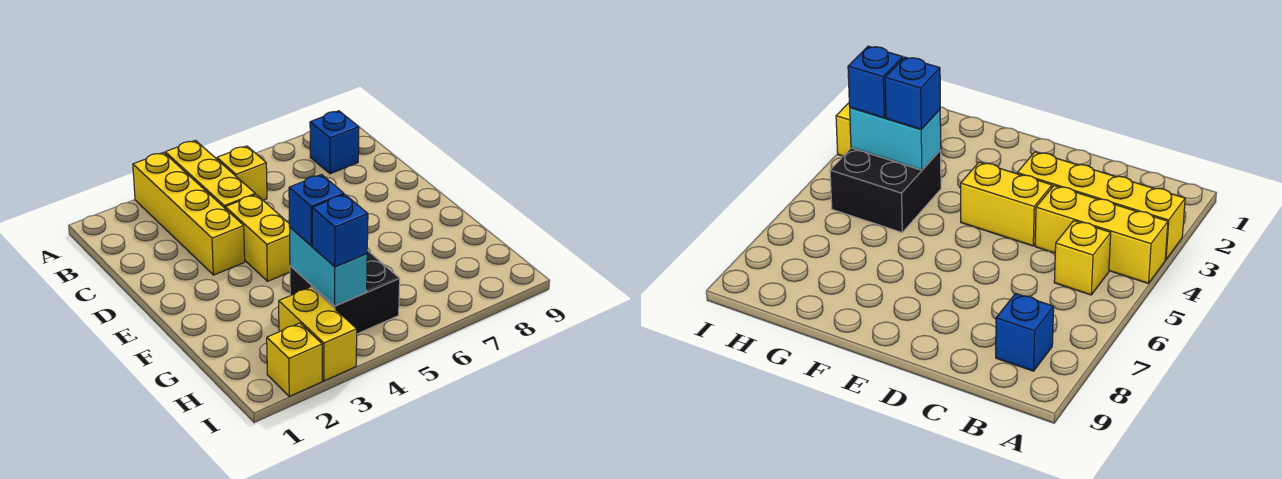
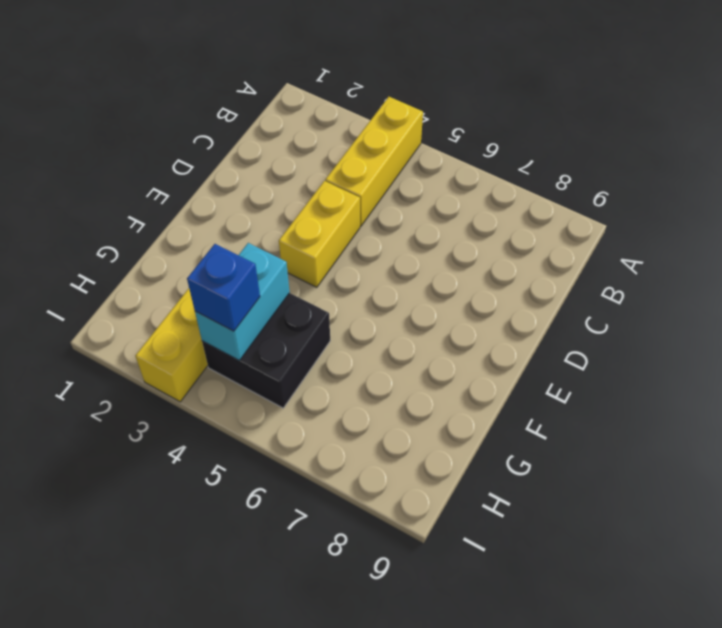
none -> yellow brick A3:D3 level 1
none -> yellow brick B5 level 1

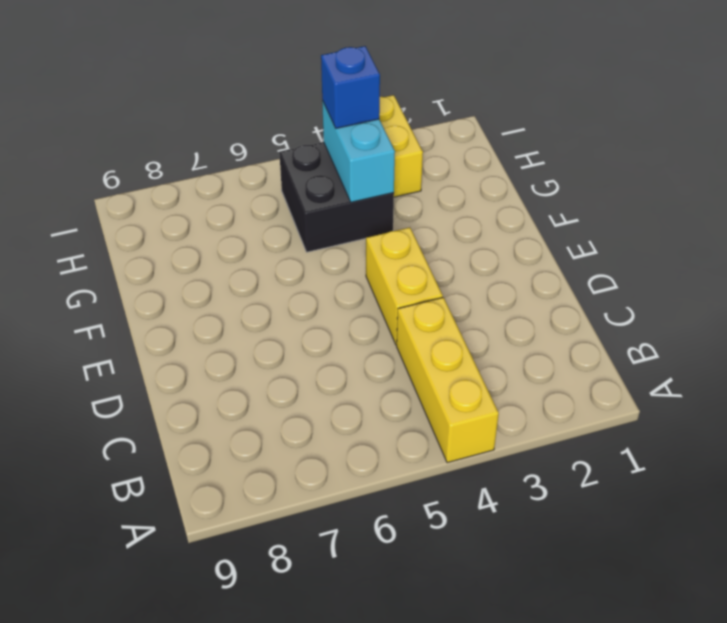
none -> yellow brick A3:D3 level 1
none -> yellow brick B5 level 1

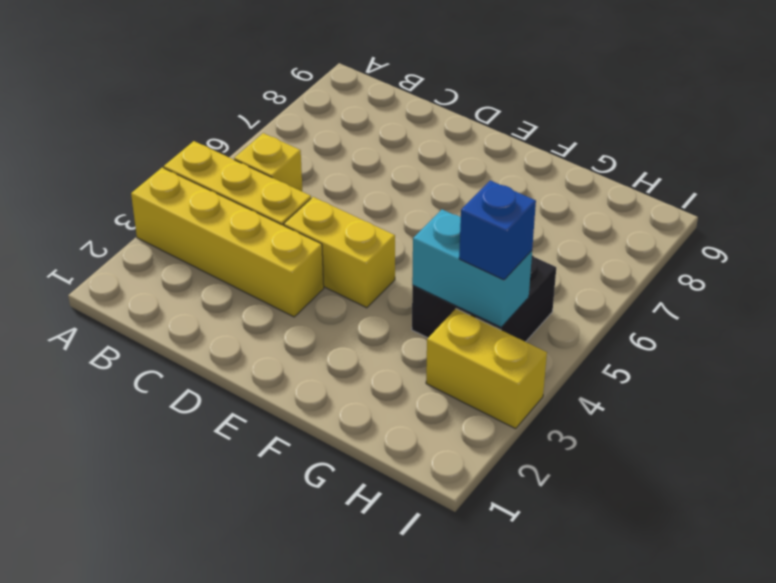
none -> blue brick B8 level 1
none -> yellow brick I2 level 1

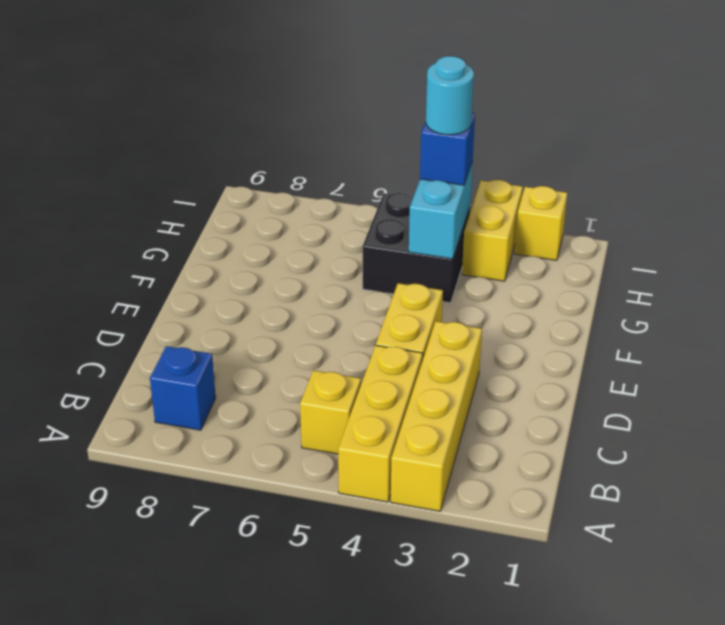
cyan round brick H4 level 4 -> none
none -> blue brick G4 level 3

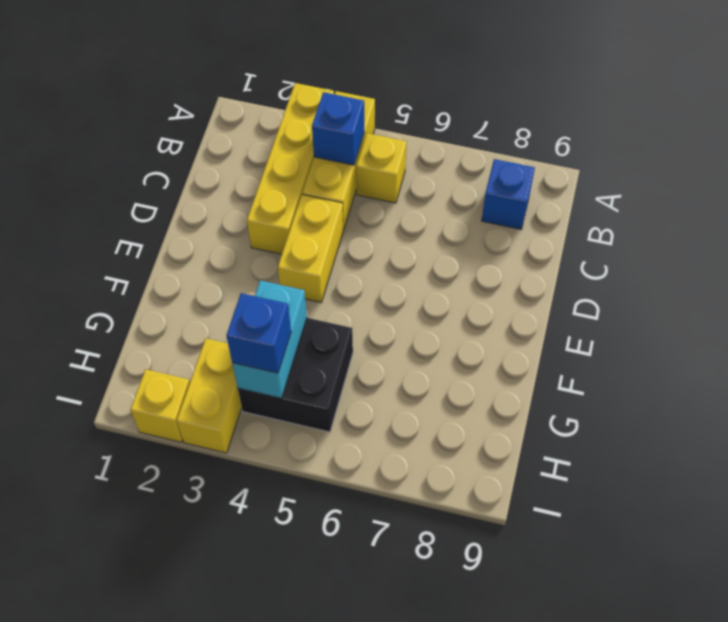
blue brick B4 level 2 -> blue brick G4 level 3

